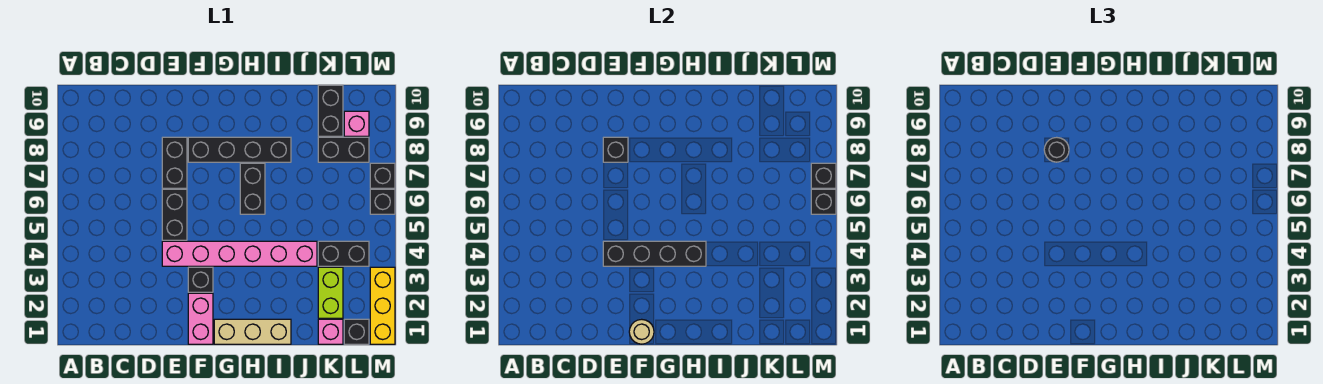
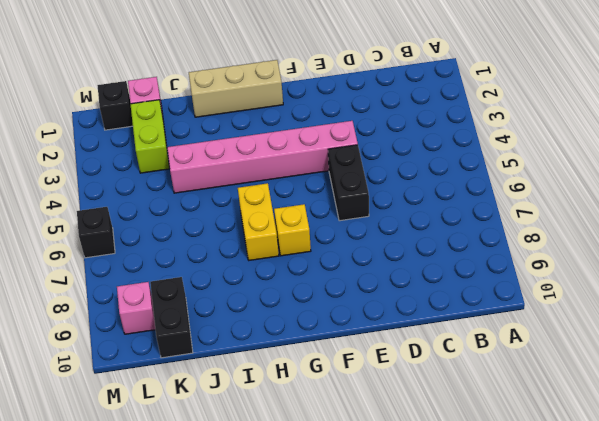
yellow brick G7 level 1 -> none
yellow brick H6:H7 level 1 -> black brick H6:H7 level 1
none -> black brick E7:E8 level 1
none -> pink brick F1:F2 level 1
none -> black brick F3 level 1

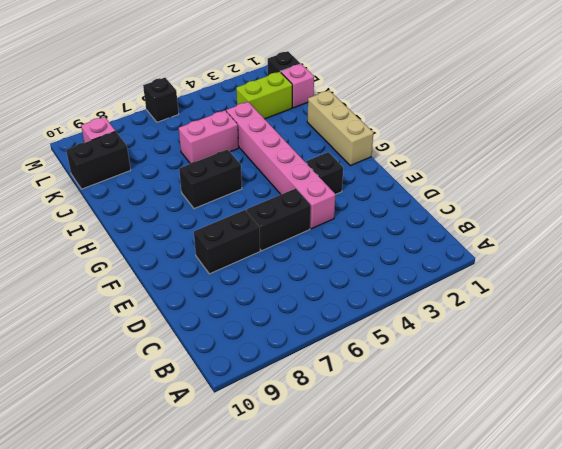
pink brick J5:J6 level 1 -> pink brick F1:F2 level 1
none -> black brick F8:I8 level 1
none -> black brick K4:L4 level 1
none -> black brick K8:L8 level 1

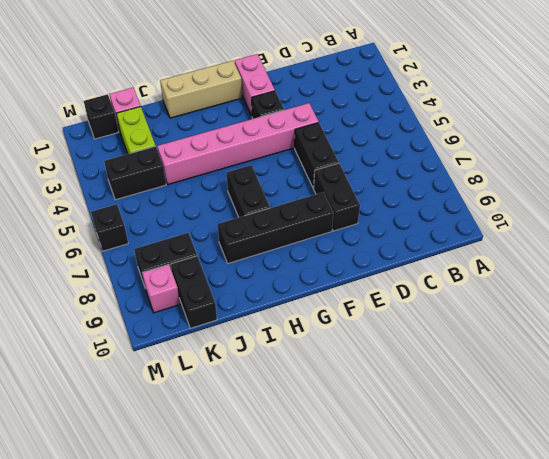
none -> yellow brick M1:M3 level 1
none -> black brick M7 level 1
none -> black brick E4:H4 level 2

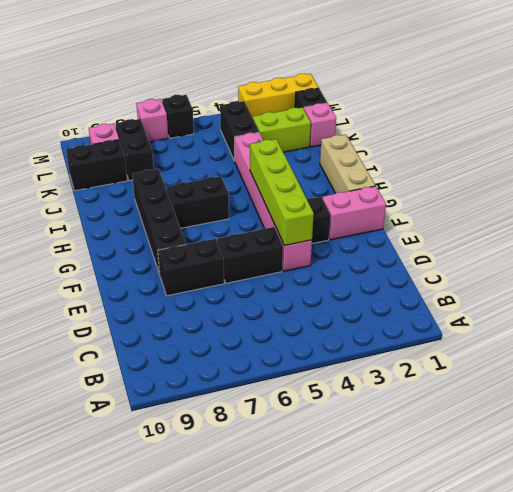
lime brick E4:H4 level 2 -> black brick E4:H4 level 2
pink brick M7 level 1 -> black brick M7 level 1
none -> black brick E8 level 2
none -> tan round brick F1 level 2
none -> black brick M6 level 2

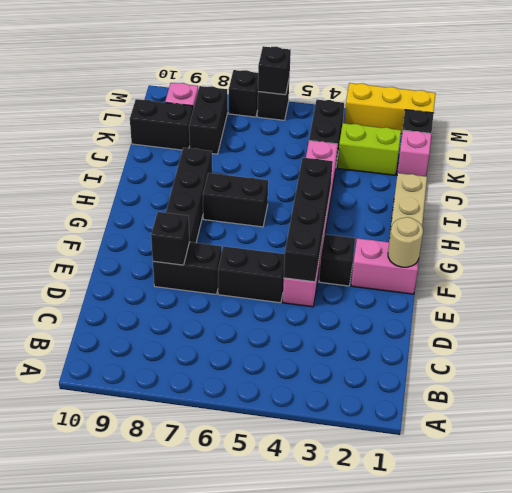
none -> black brick M7 level 2
none -> black round brick E8 level 3

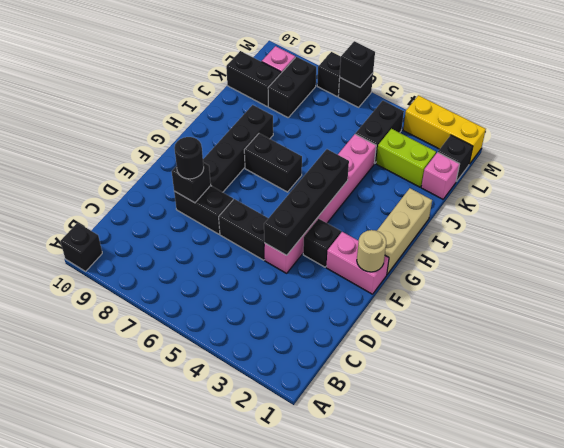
black brick A10 level 1 -> black brick M7 level 2

